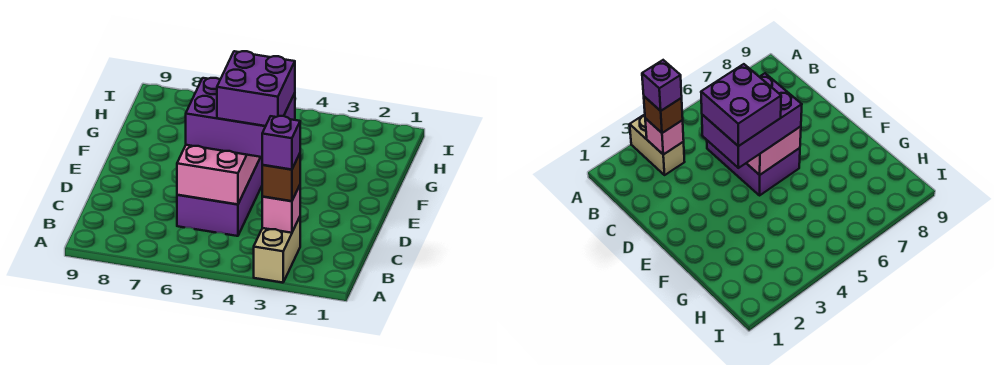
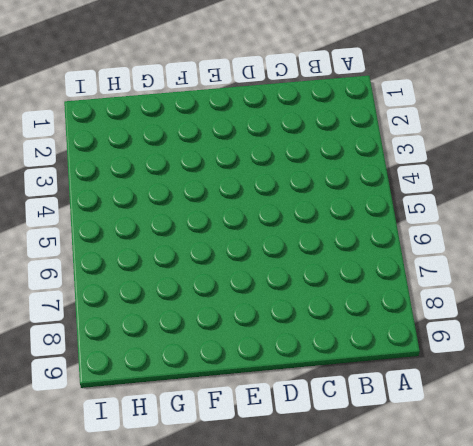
none -> tan brick A3:B3 level 1
none -> purple brick C5:E6 level 1

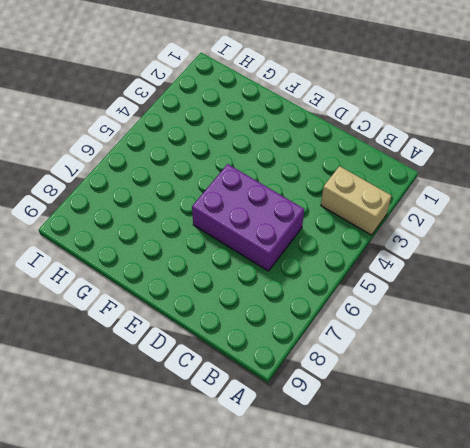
none -> pink brick B3 level 2
none -> pink brick C5:E6 level 2

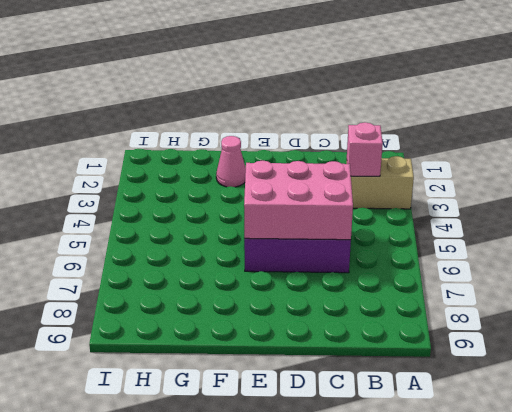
pink cone F2 level 1 -> none
none -> brown brick B3 level 3
none -> purple brick D4:E6 level 3

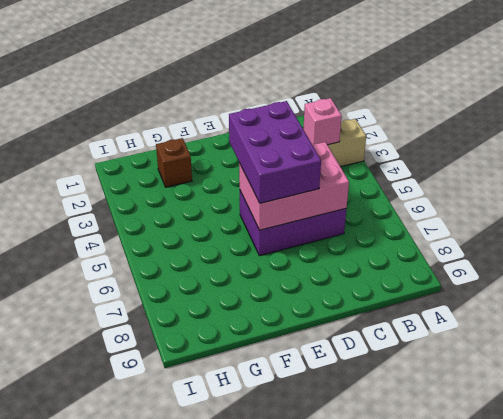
brown brick G2 level 1 -> brown brick B3 level 3
none -> purple brick B3 level 4
none -> purple brick D4:E5 level 4

